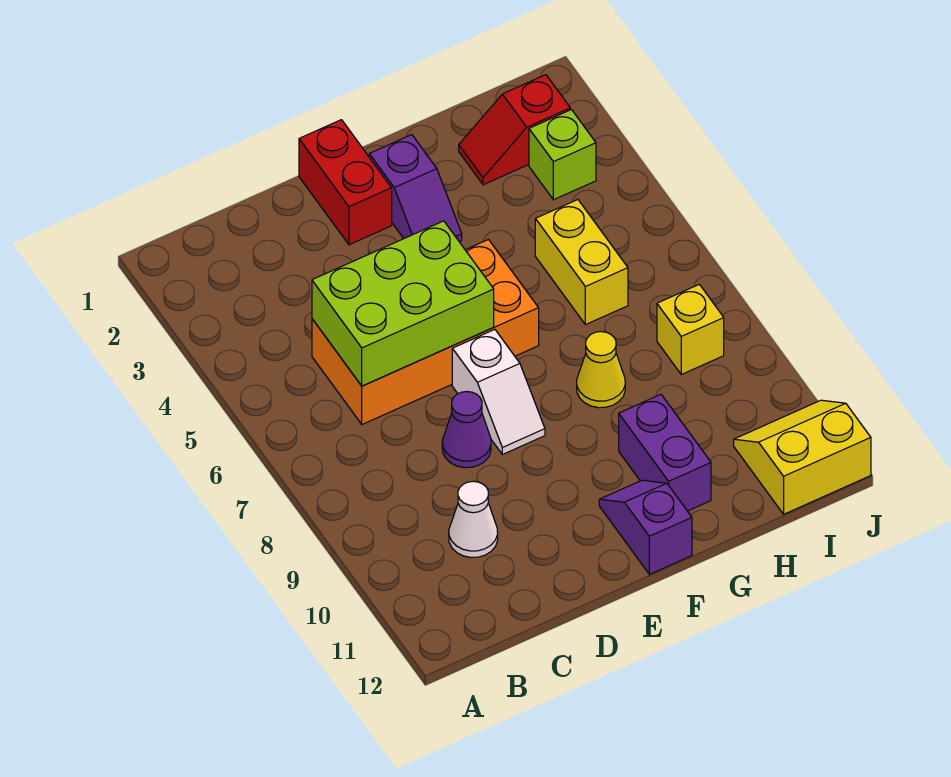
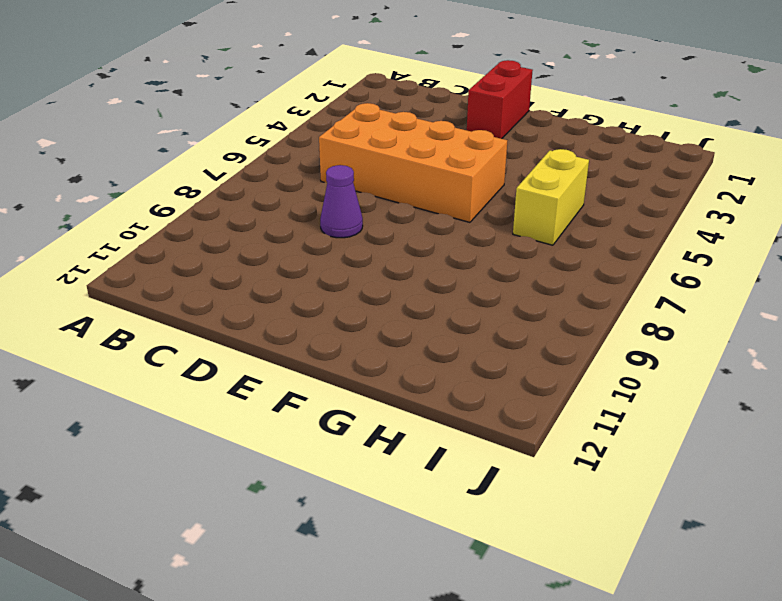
none -> white cone C10 level 1
none -> white slope E7:E8 level 1 top 7
none -> purple slope F2:F3 level 1 top 2

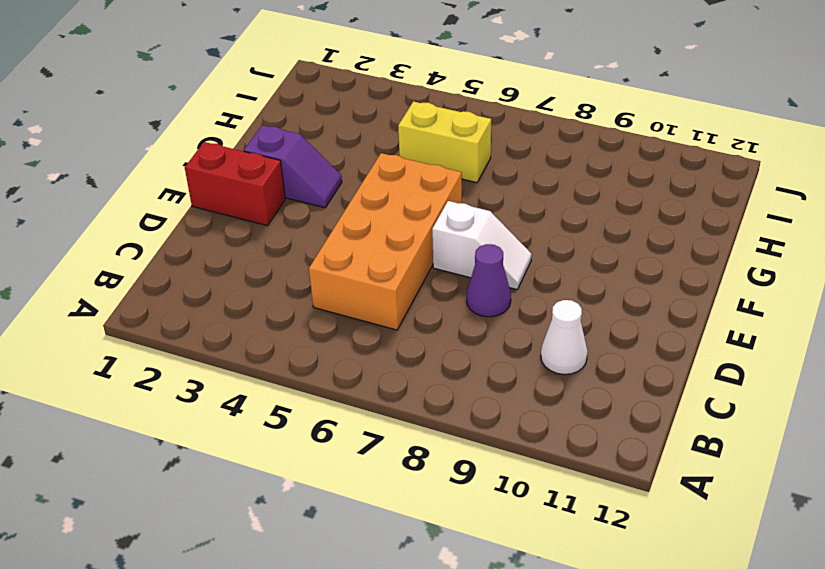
none -> purple slope F11:F12 level 1 top 12
none -> yellow cone G8 level 1
none -> purple brick G10:G11 level 1

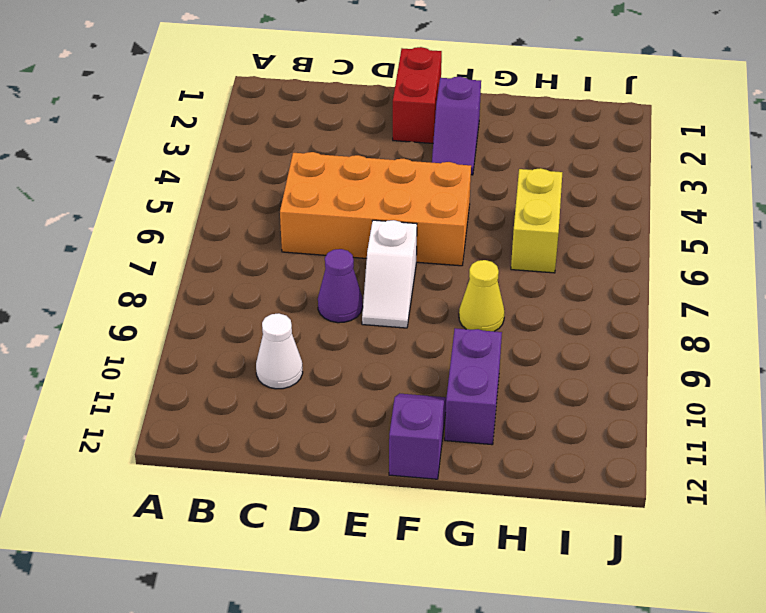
none -> red slope H2:I2 level 1 top I
none -> lime brick I3 level 1
none -> yellow brick I8 level 1

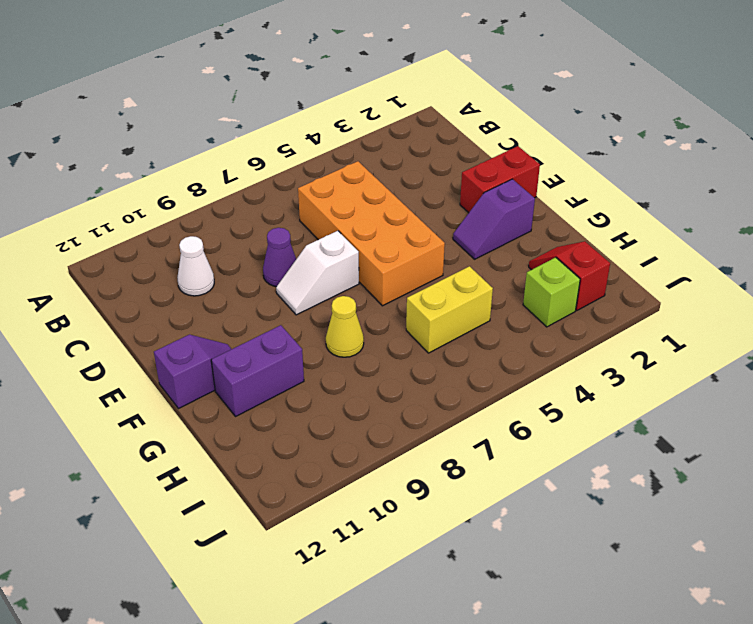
none -> yellow brick I8 level 1
none -> yellow slope I11:J12 level 1 top 12
none -> lime brick C5:E6 level 2

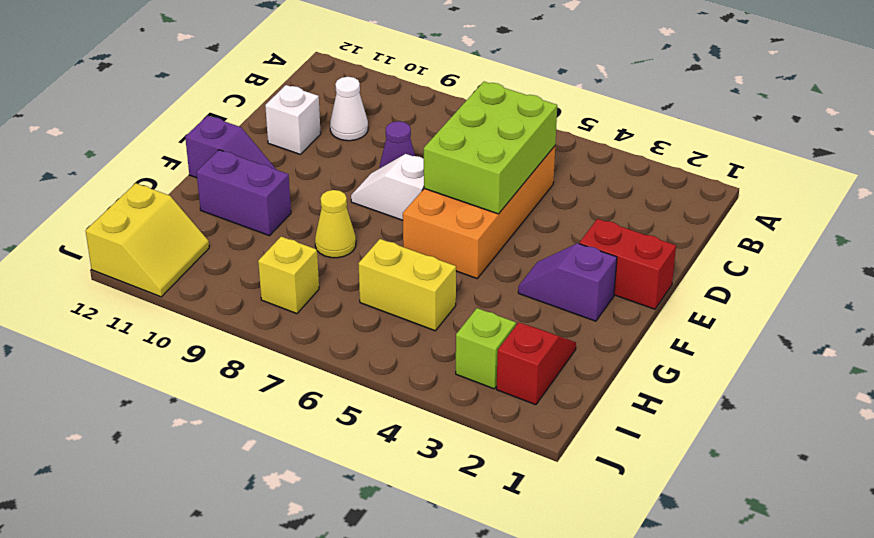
white brick D11 level 1 -> none

